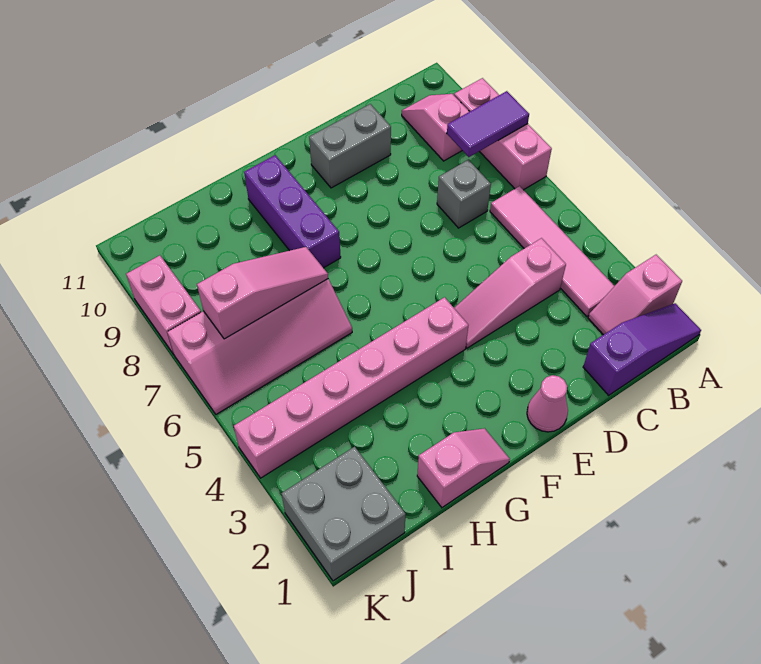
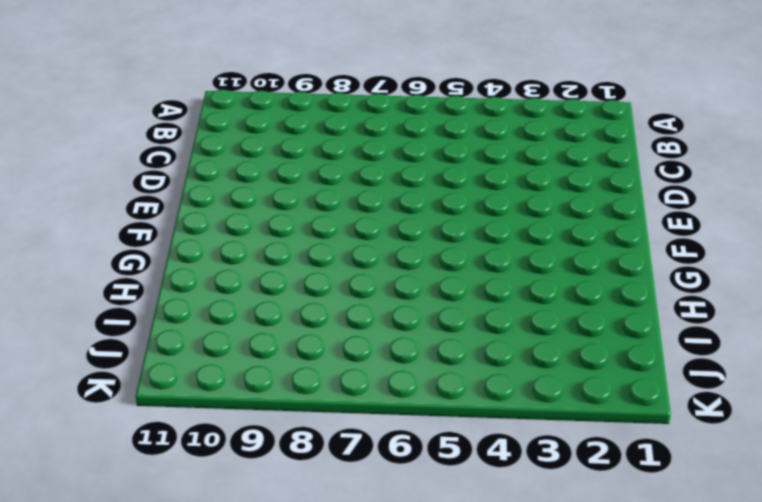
none -> purple slope A1:C1 level 1 top C
none -> pink slope A2:B2 level 1 top A
none -> pink brick A7:A9 level 1

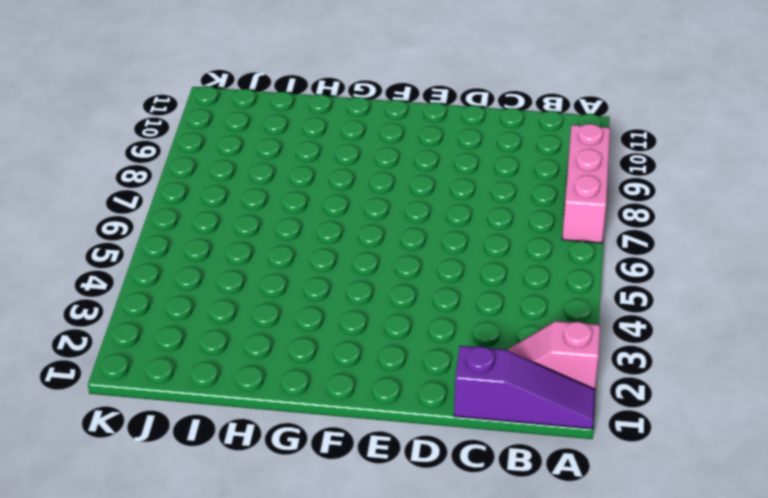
none -> pink tile B3:B6 level 1
none -> pink slope B9:B10 level 1 top 9
none -> pink slope C4:E4 level 1 top C

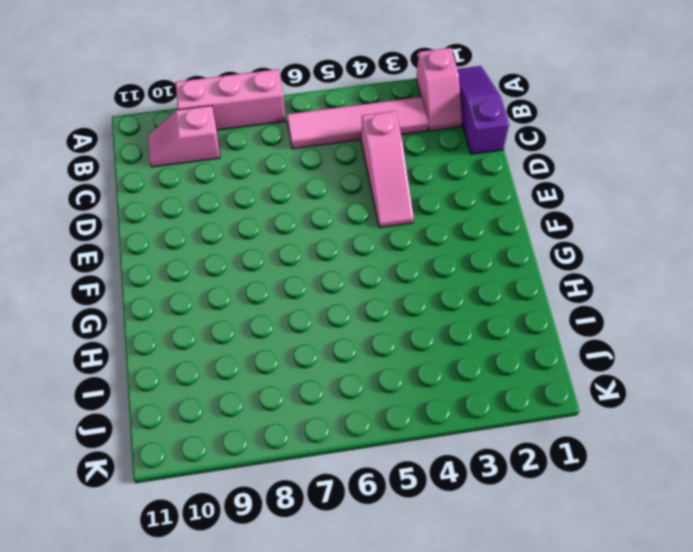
none -> grey brick C7 level 1
none -> grey brick D10:E10 level 1
none -> pink cone E1 level 1

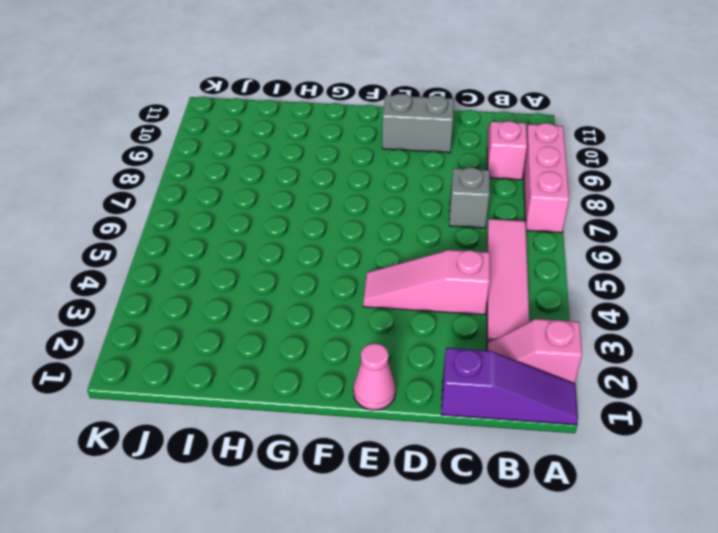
none -> pink brick F4:K4 level 1
none -> pink slope G1:H1 level 1 top H
none -> purple brick G8:G10 level 1

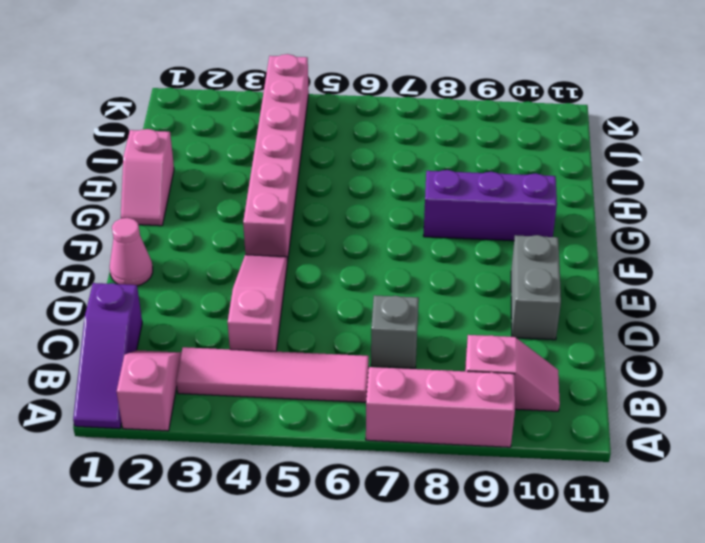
none -> pink slope H6:K7 level 1 top 7
none -> grey brick J1:K2 level 1
none -> pink brick K8:K9 level 1

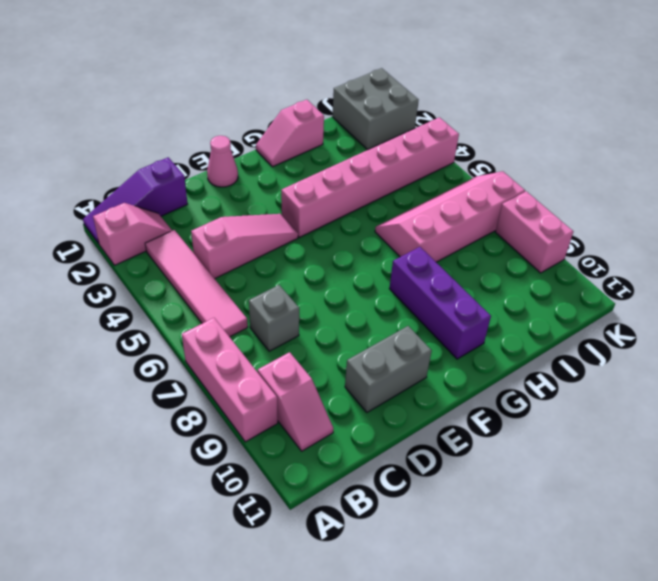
none -> purple tile A8:B8 level 2
none -> pink slope H7:J7 level 2 top J

